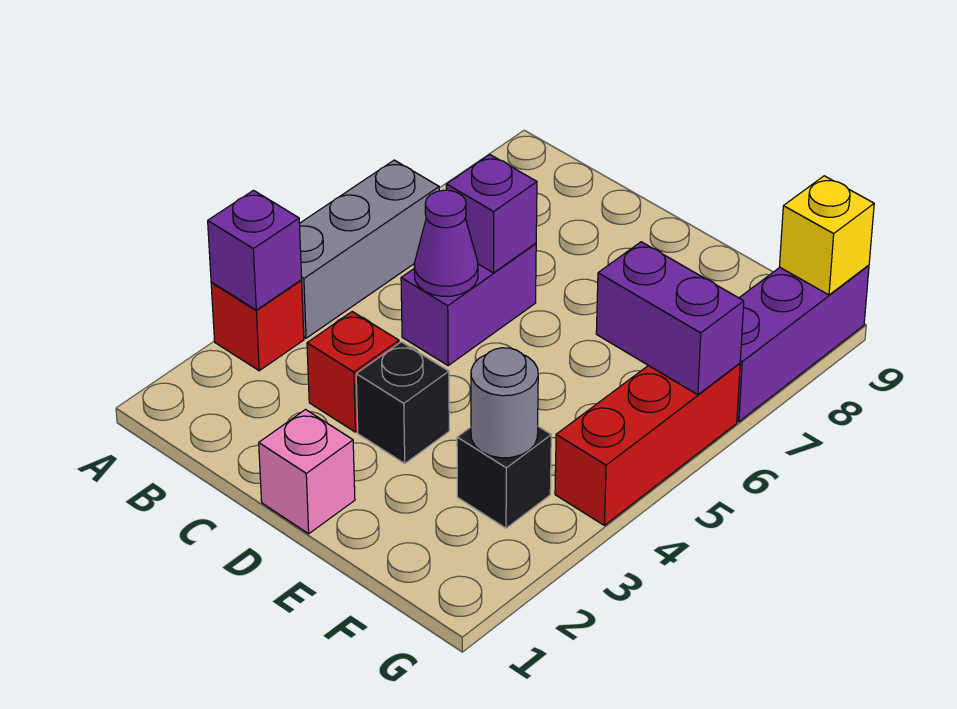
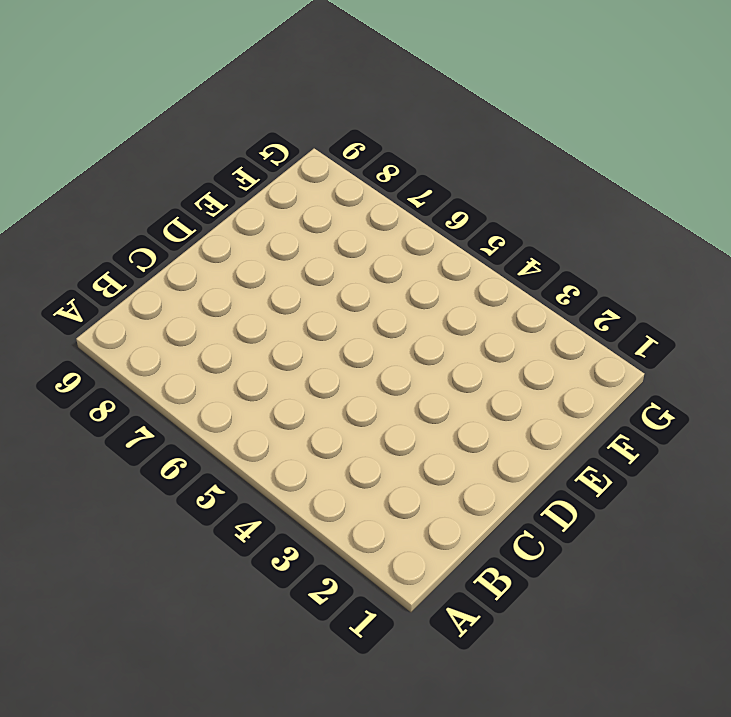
none -> red brick A3 level 1
none -> grey brick A4:A6 level 1
none -> red brick C3 level 1

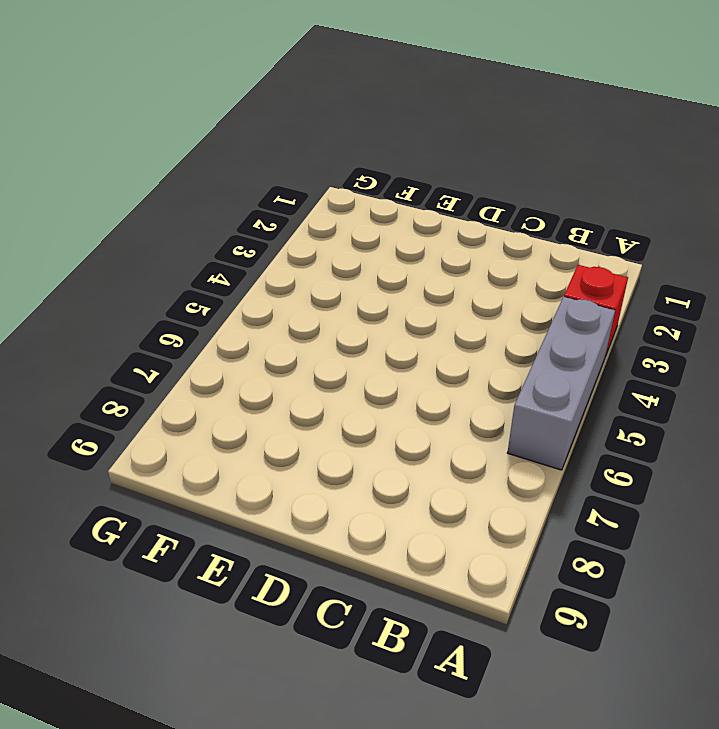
none -> red brick C3 level 1
none -> purple brick C5:C6 level 1
none -> pink brick D1 level 1

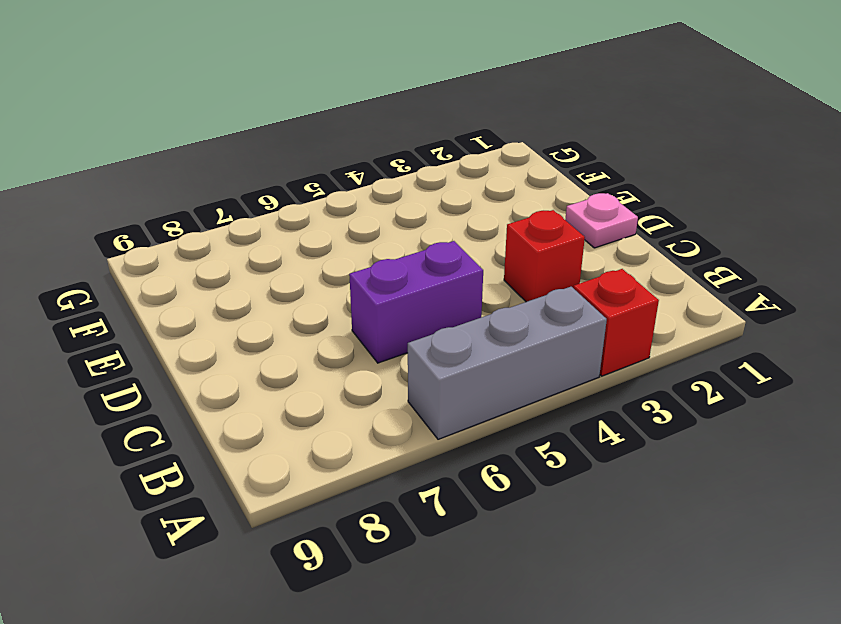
pink plate D1 level 1 -> pink brick D1 level 1
none -> black brick D3 level 1
none -> black brick F3 level 1
none -> red brick G4:G6 level 1

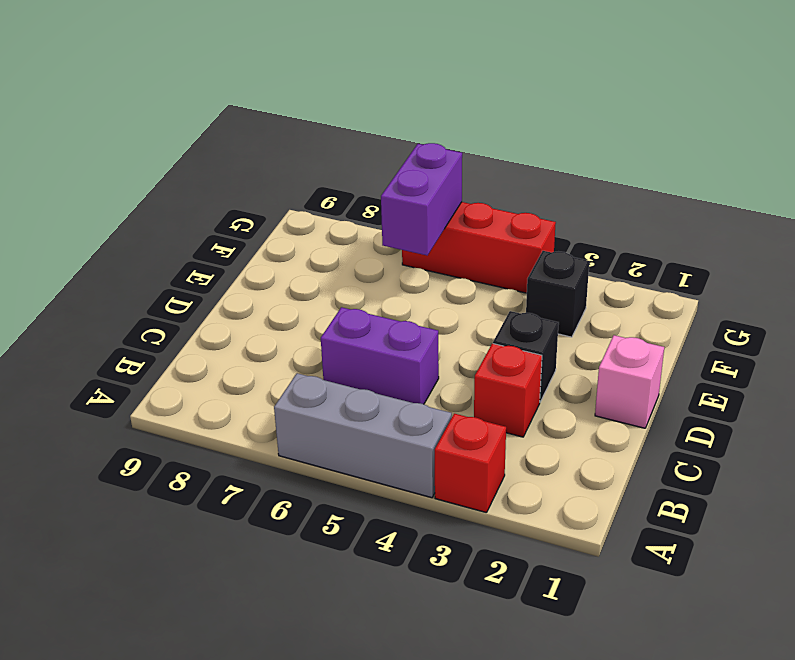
none -> purple brick G7:G9 level 1
none -> purple brick A3 level 2
none -> purple cone C5 level 2

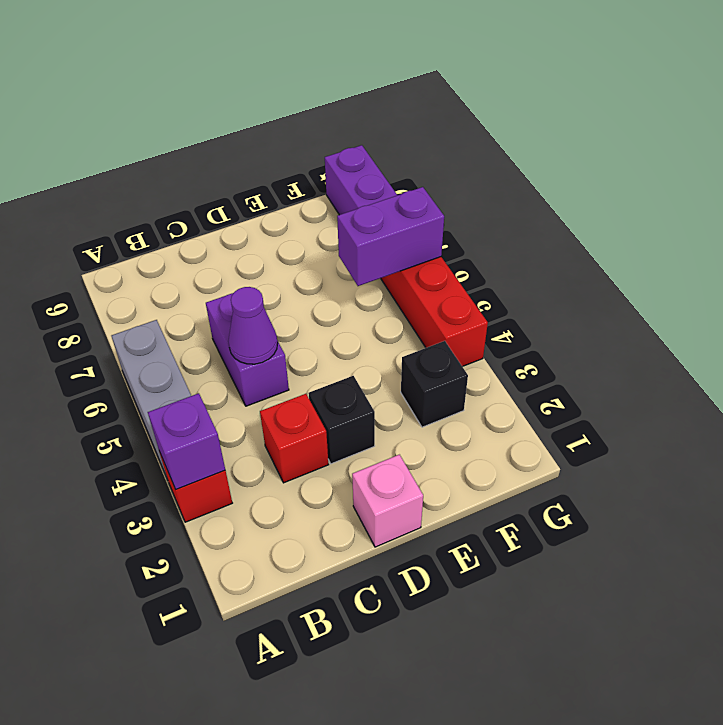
none -> purple brick C6 level 2
none -> grey round brick F3 level 2
none -> yellow brick G9 level 2

